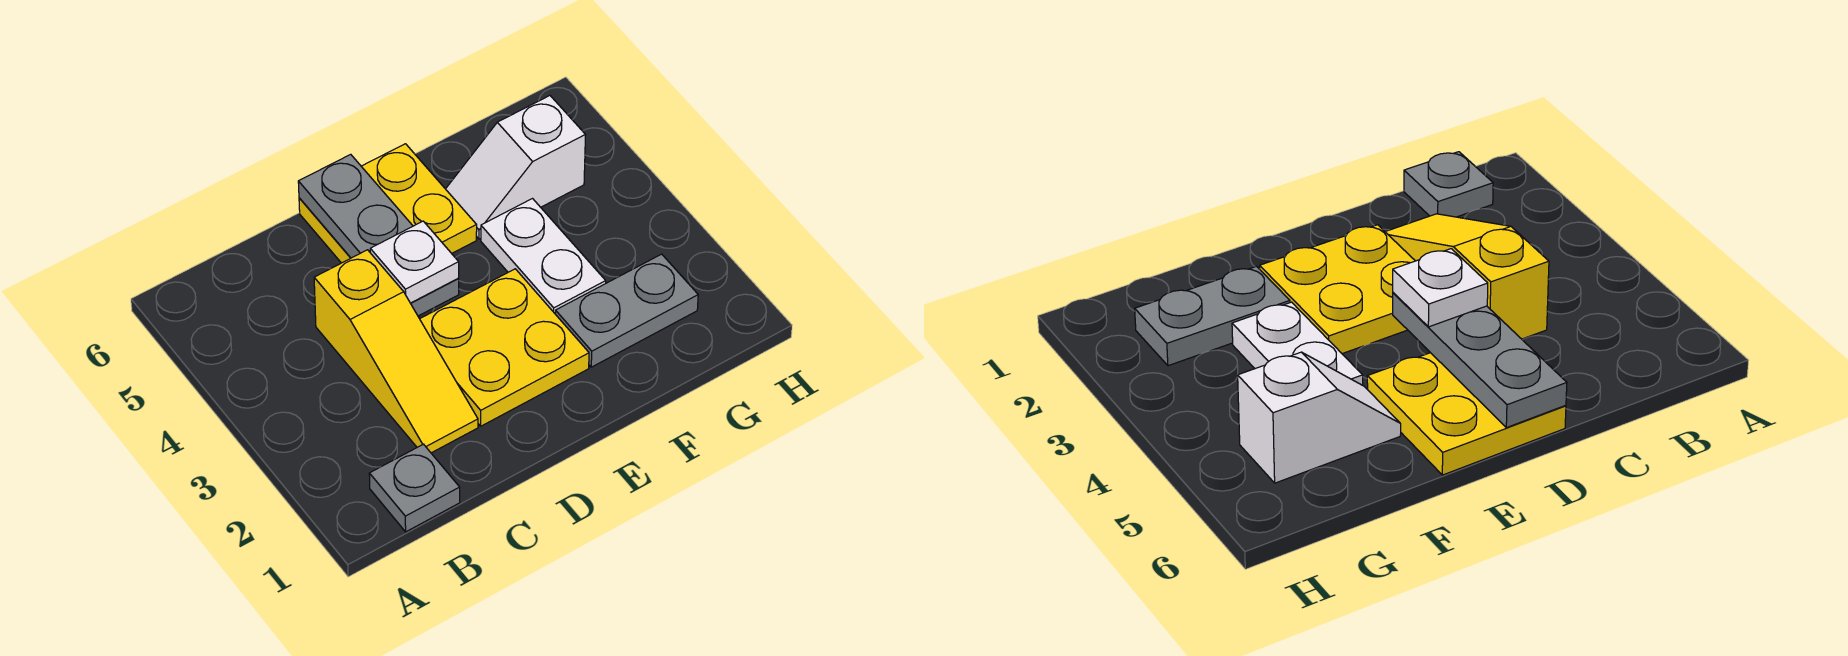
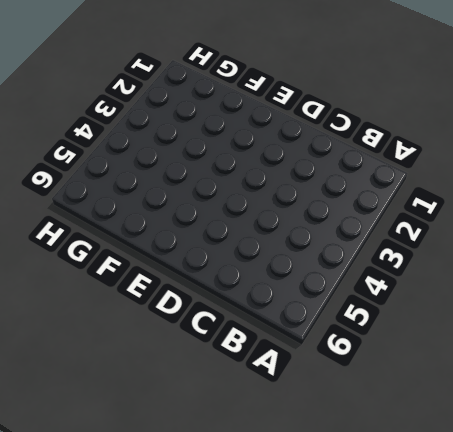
none -> grey plate B1 level 1
none -> yellow slope C2:C4 level 1 top 4

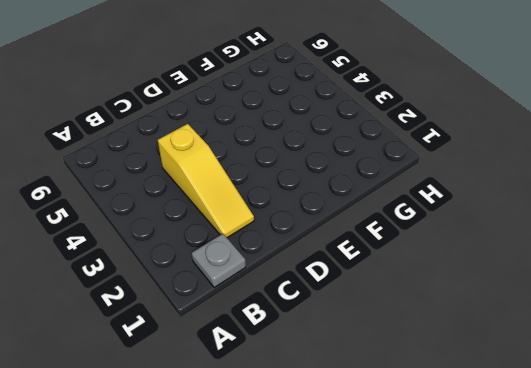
none -> yellow plate D2:E3 level 1
none -> yellow plate D5:E6 level 1

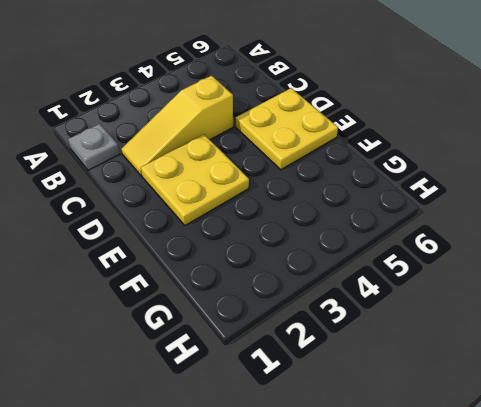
none -> grey plate F2:G2 level 1
none -> white plate F3:F4 level 1

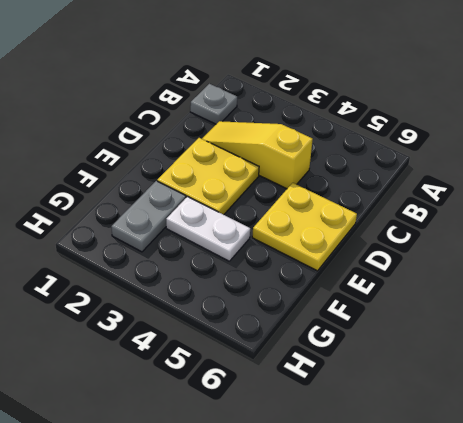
none -> white slope F5:G5 level 1 top G
none -> grey plate D4:D6 level 2

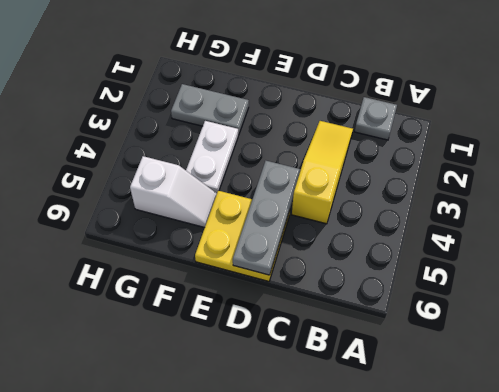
none -> yellow plate D2:E3 level 1
none -> white plate D4 level 3

